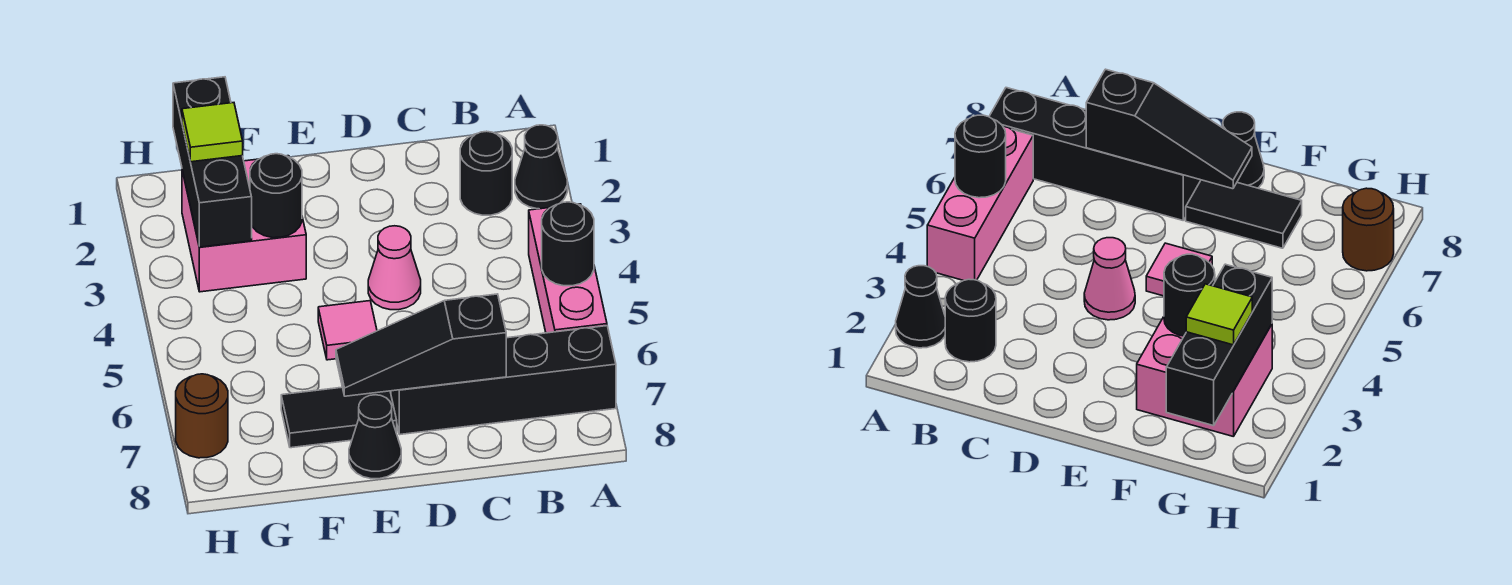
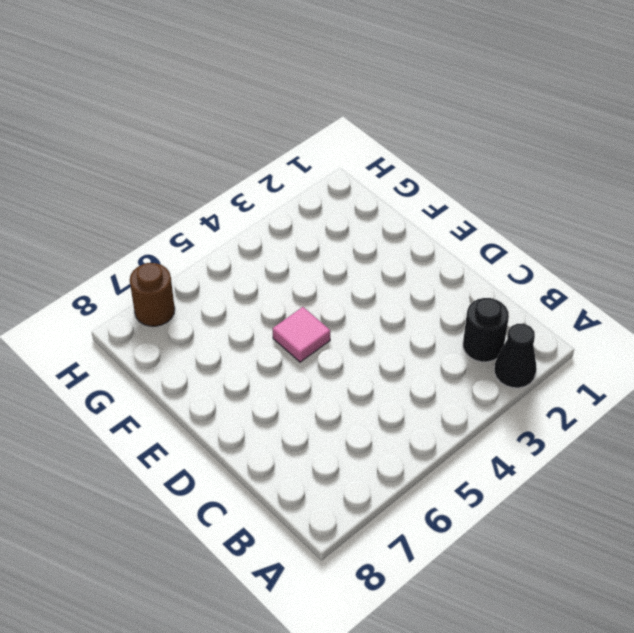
none -> pink brick A4:A6 level 1
none -> black brick A7:D7 level 1
none -> pink cone D4 level 1

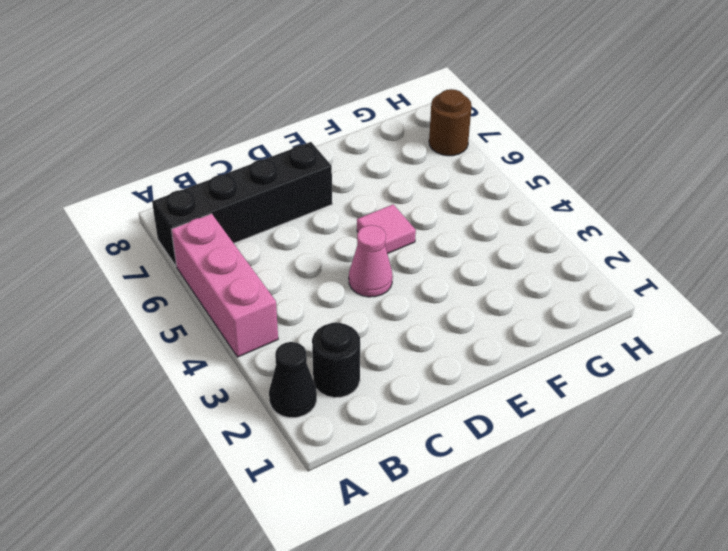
none -> black tile E7:F7 level 1
none -> black cone E8 level 1
none -> pink brick F2:G3 level 1

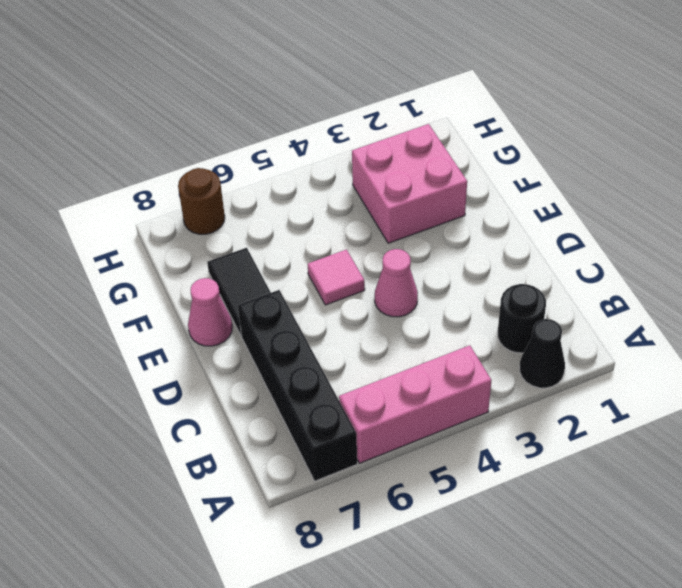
pink cone E8 level 1 -> black cone E8 level 1
none -> black round brick A5 level 2
none -> black slope C7:E7 level 2 top C
none -> black round brick F3 level 2

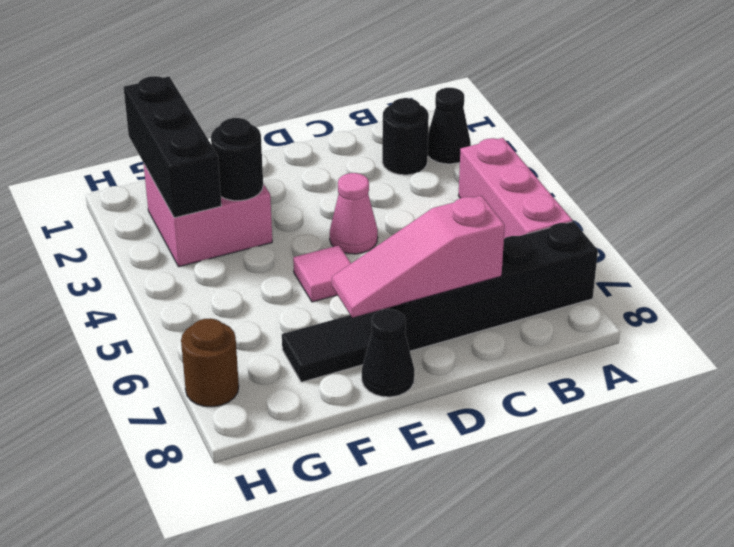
pink slope C7:E7 level 2 top C -> black slope C7:E7 level 2 top C
none -> black round brick A5 level 2
none -> lime tile G2 level 3

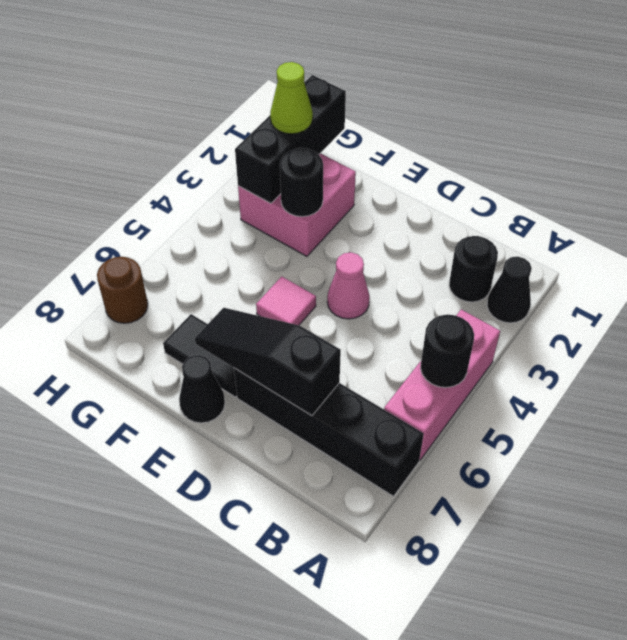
lime cone G2 level 3 -> lime tile G2 level 3

